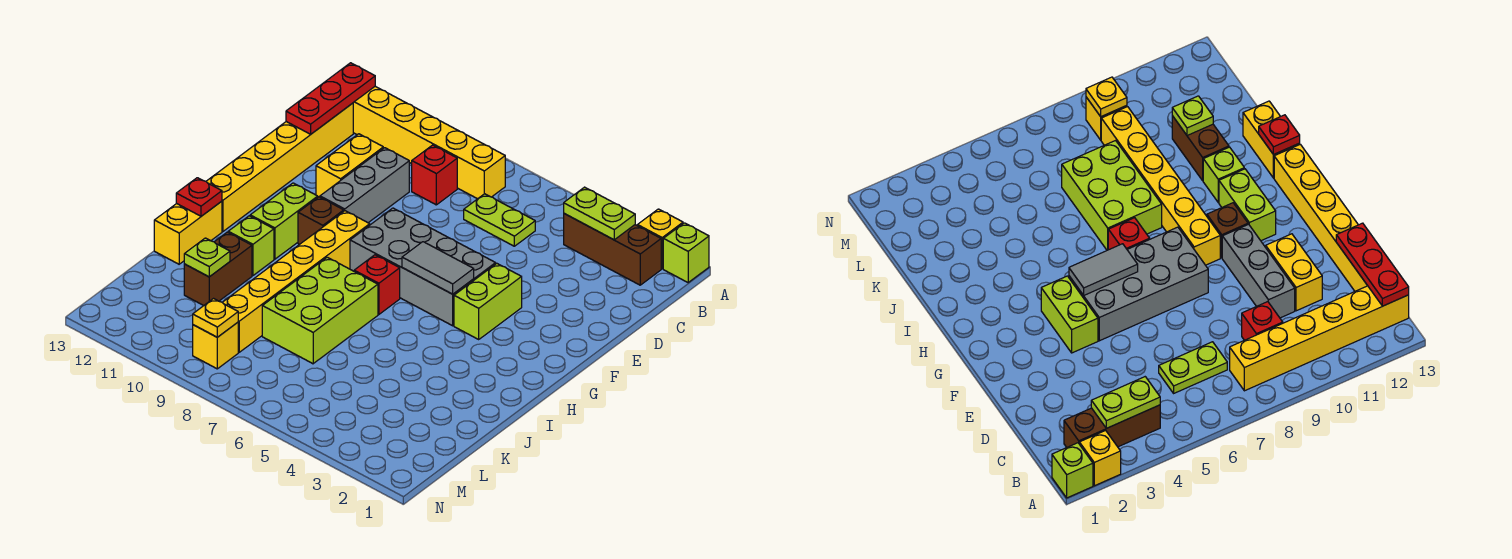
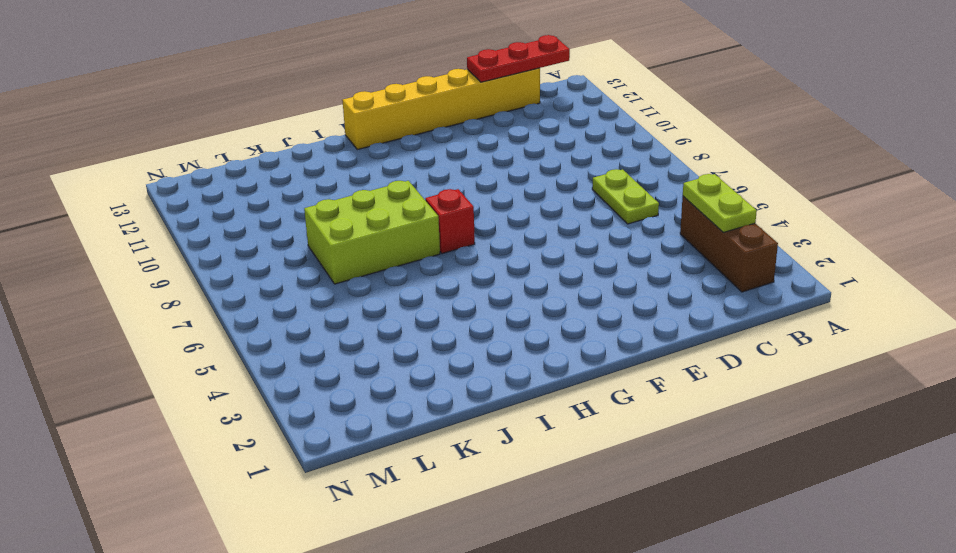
none -> lime brick A1 level 1
none -> yellow brick A2 level 1
none -> yellow brick B8:B13 level 1

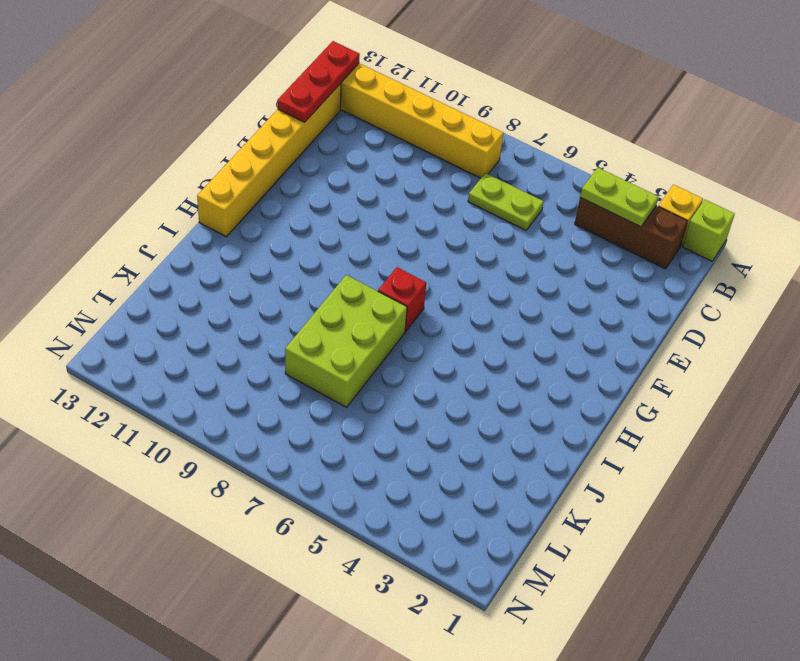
none -> red brick C9 level 1
none -> grey brick D10:F10 level 1
none -> yellow brick D11:E11 level 1

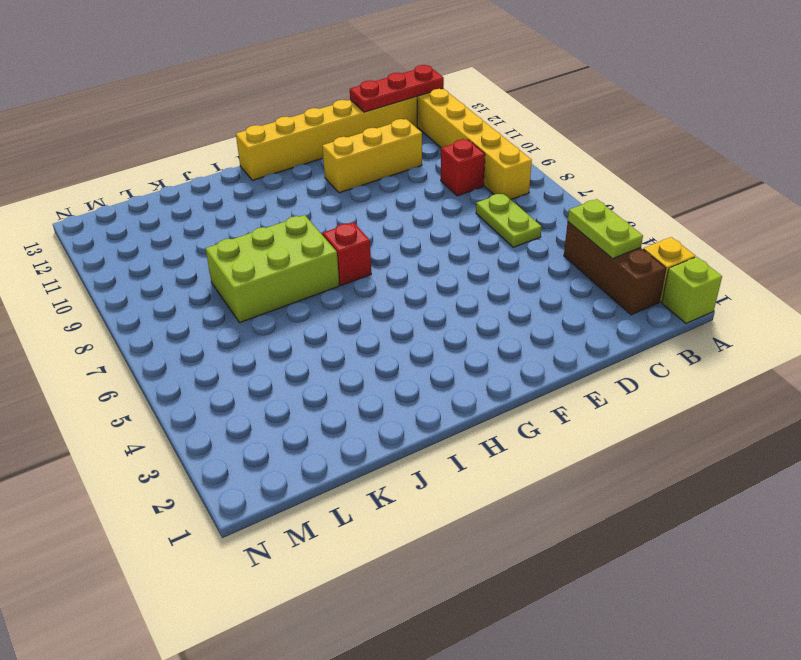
yellow brick D11:F11 level 1 -> yellow brick D11:E11 level 1
none -> grey brick D10:F10 level 1
none -> lime brick F4:G4 level 1
none -> grey brick F5:G8 level 1

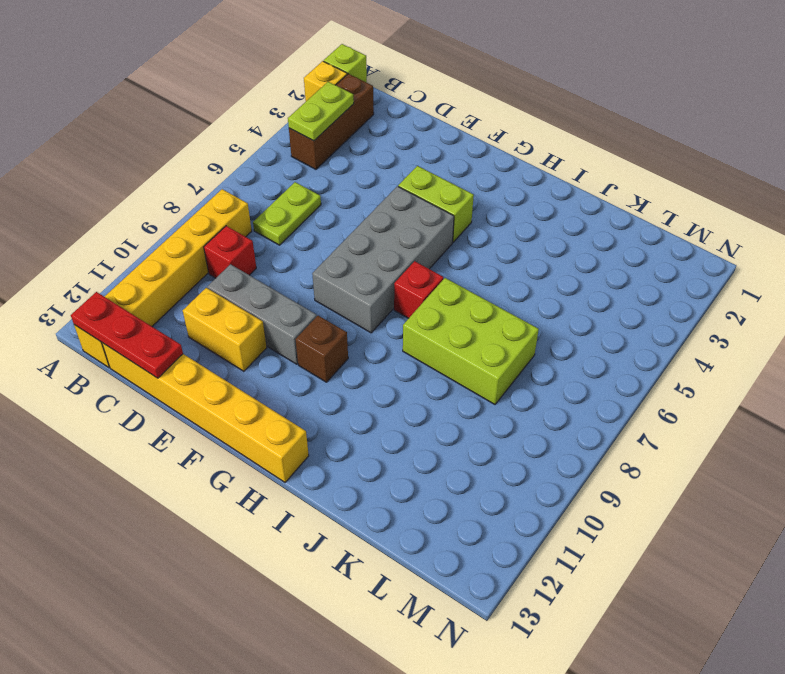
none -> yellow brick G9:L9 level 1
none -> lime brick G11:H11 level 1
none -> lime brick I11 level 1

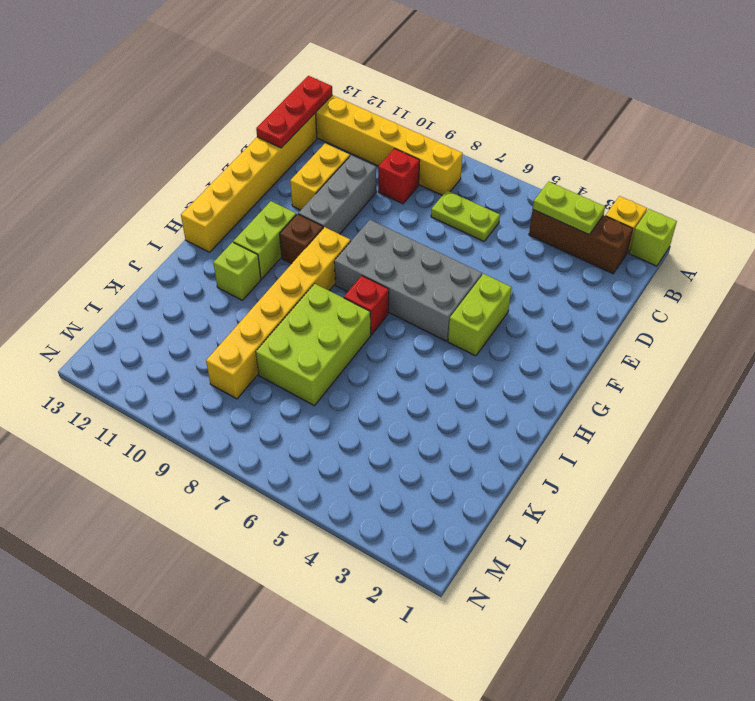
none -> yellow brick I13:J13 level 1
none -> brown brick J11:K11 level 1
none -> yellow brick M9 level 1

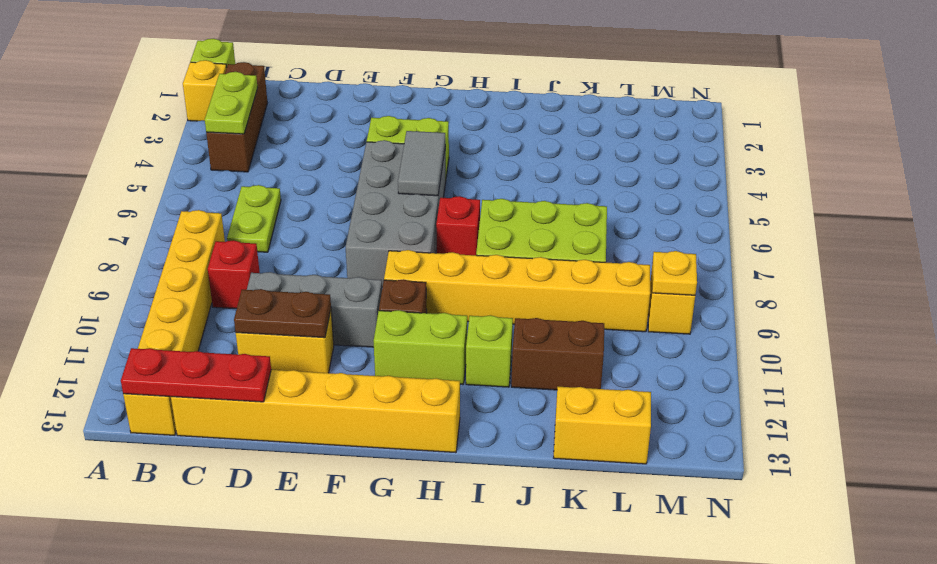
brown plate D11:E11 level 2 -> none
yellow brick K13:L13 level 1 -> yellow brick I13:J13 level 1
none -> red plate I13 level 2
none -> lime plate K11 level 2

